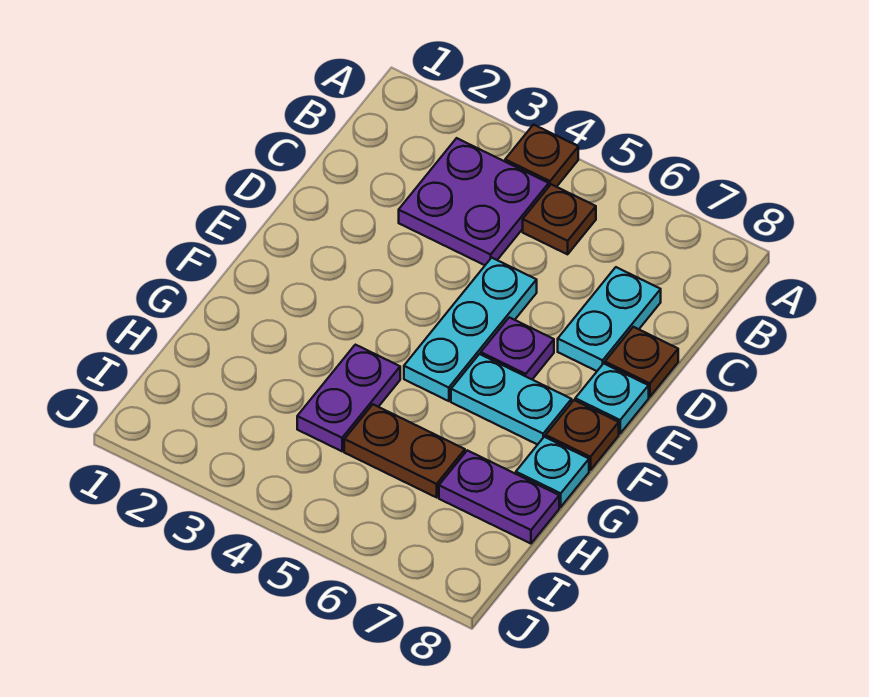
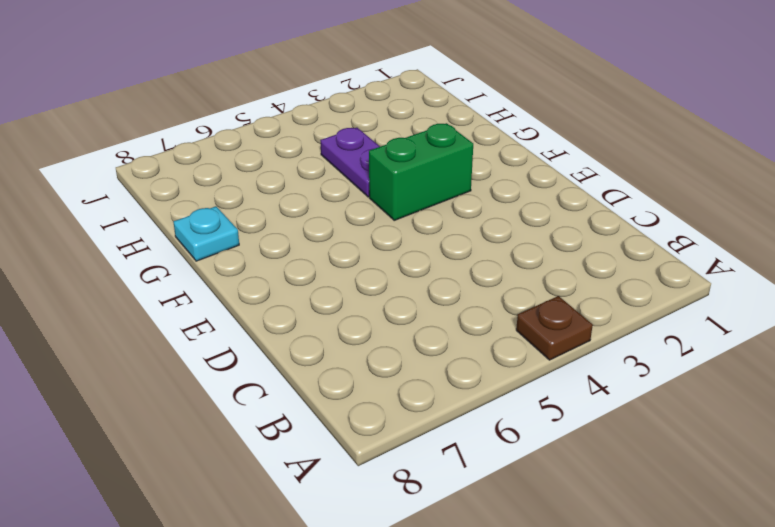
green brick F3:F4 level 1 -> none
none -> purple plate B3:C4 level 1
none -> brown plate B5 level 1
none -> cyan plate C7:D7 level 1

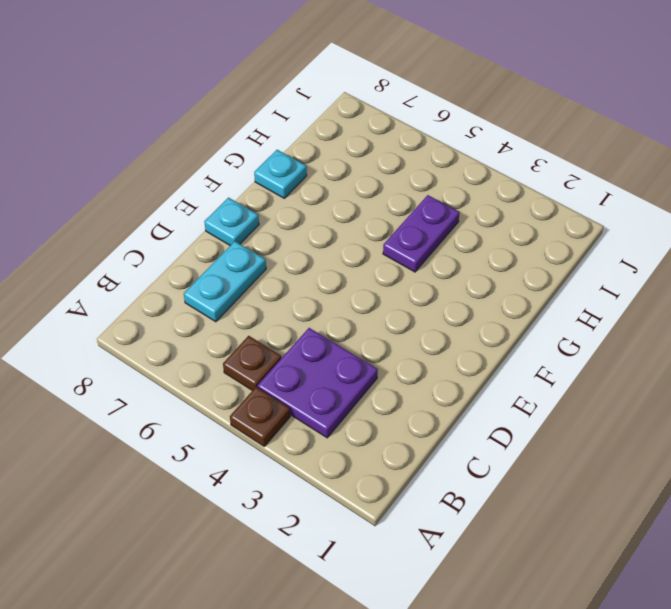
none -> cyan plate D5:F5 level 1
none -> brown plate D8 level 1
none -> purple plate E6 level 1

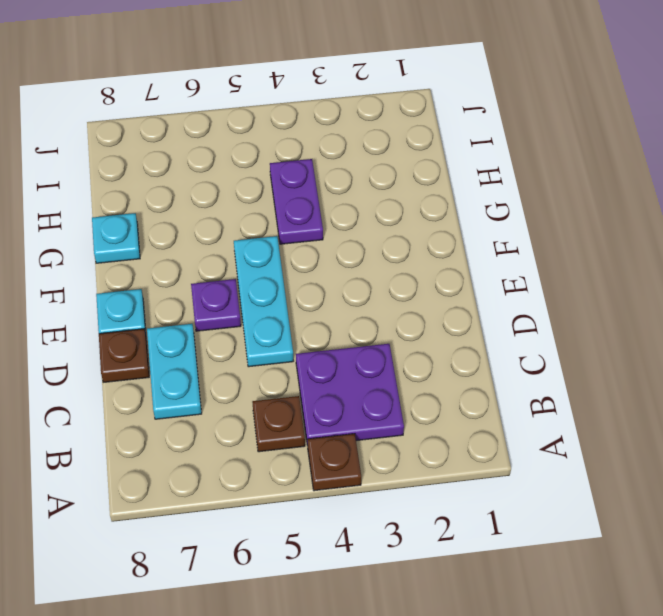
none -> cyan plate F6:F7 level 1
none -> brown plate F8 level 1
none -> brown plate H5:H6 level 1

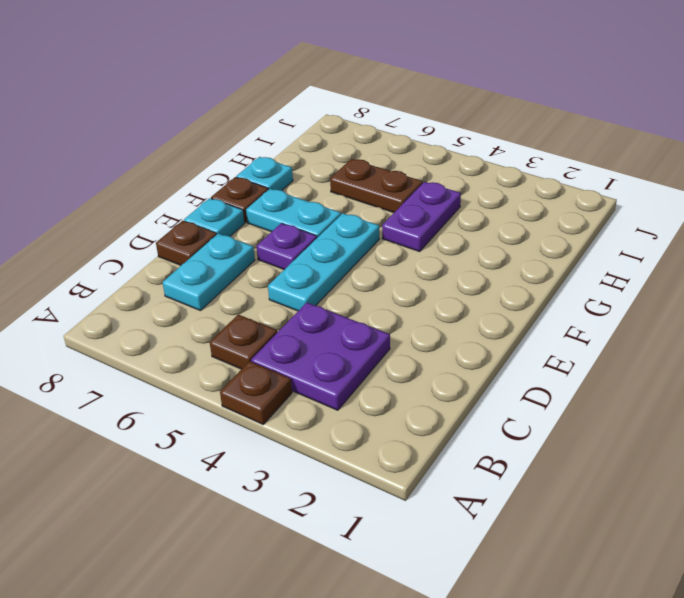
none -> purple plate H7:H8 level 1

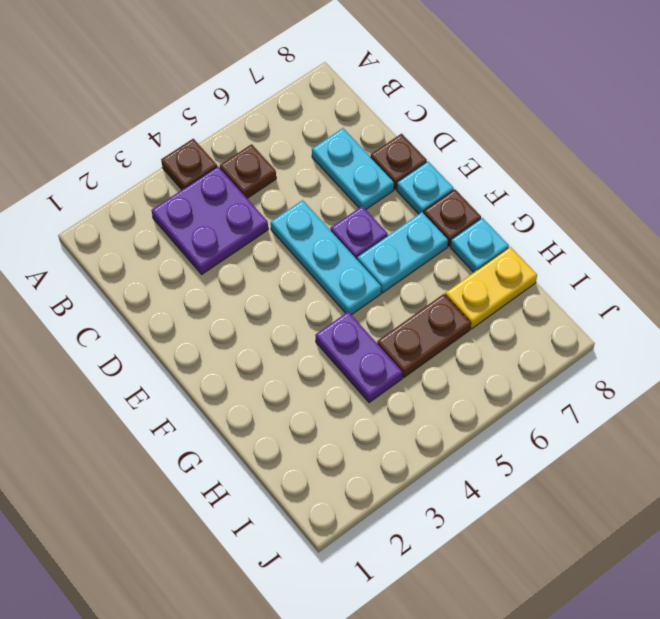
yellow plate H7:H8 level 1 -> purple plate H7:H8 level 1

